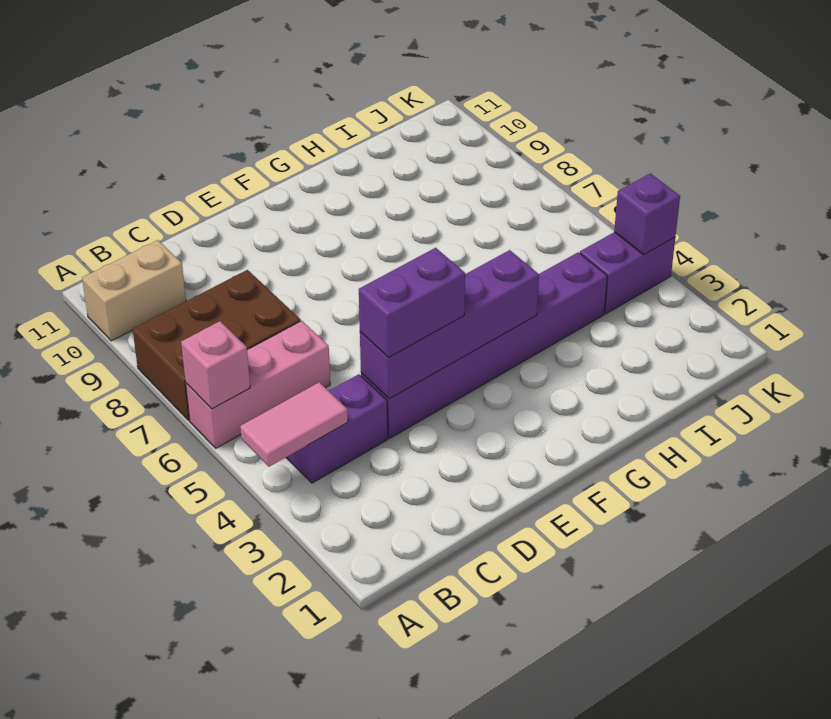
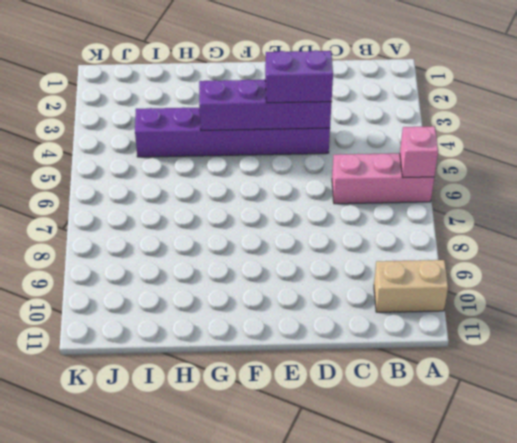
none -> brown brick A7:C8 level 1
none -> purple brick B4:C4 level 1

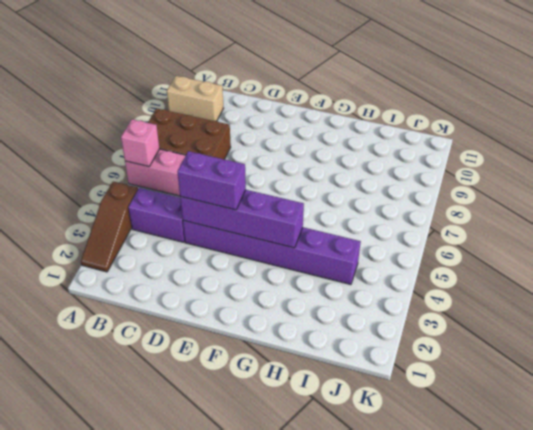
brown slope A2:A4 level 1 top 4 -> none
none -> purple brick J4:K4 level 1
none -> pink tile A4:B4 level 2

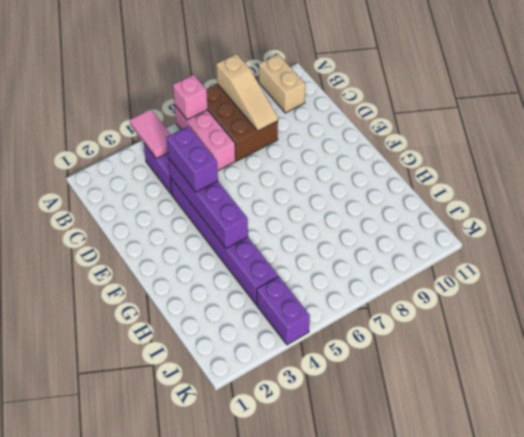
tan slope A8:C8 level 2 top A -> none
none -> purple brick K4 level 2

